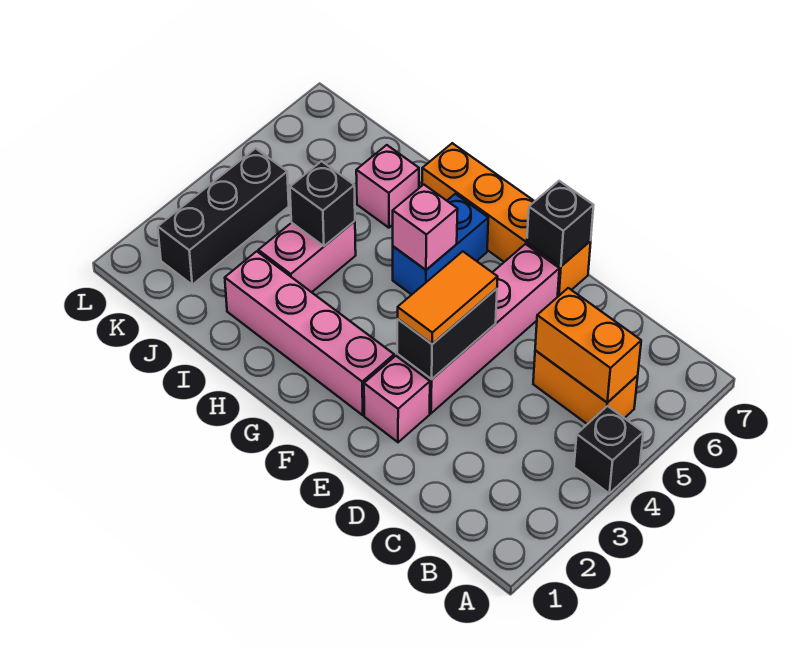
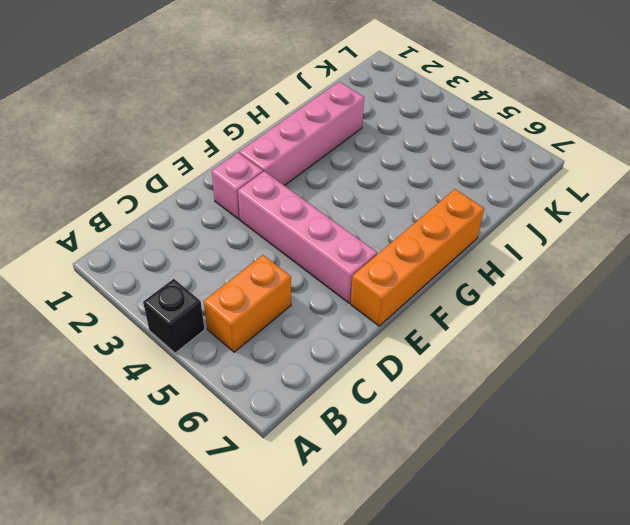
none -> blue brick G5:G6 level 1
none -> pink brick I3:I4 level 1
none -> pink brick I6 level 1

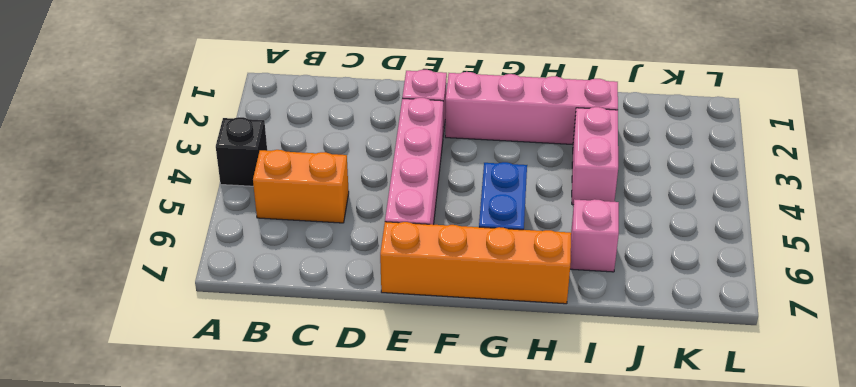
none -> black brick K2:K4 level 1
none -> orange brick B5:C5 level 2
none -> black brick E3:E4 level 2

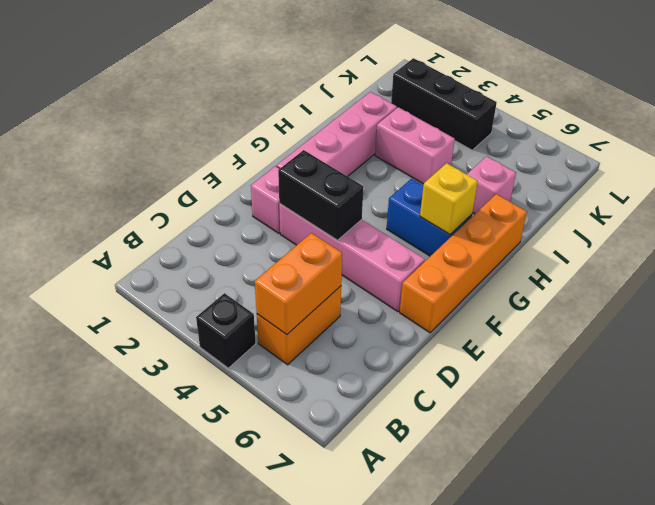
yellow brick G6 level 2 -> none
none -> black brick E7 level 2
none -> pink brick G5 level 2
none -> black brick I4 level 2

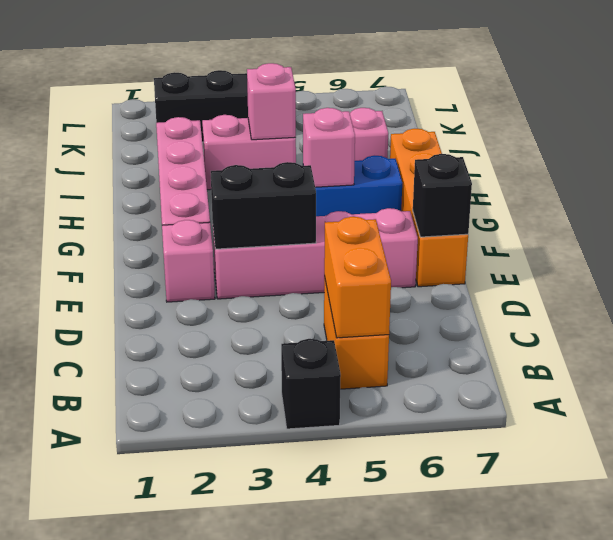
pink brick I4 level 2 -> black brick I4 level 2
none -> orange tile E3:E4 level 3

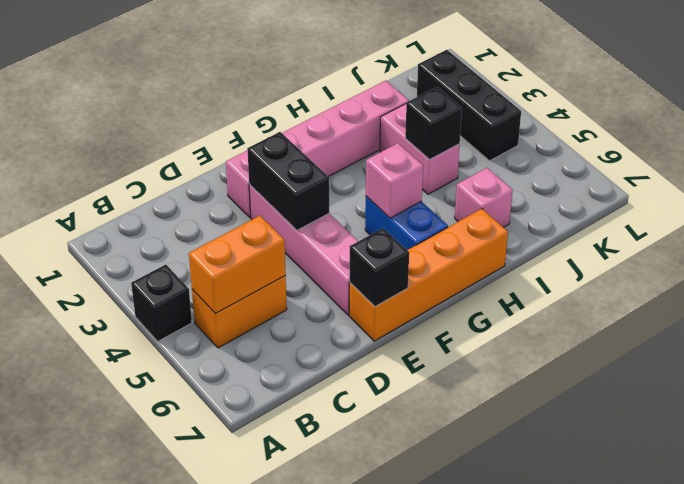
none -> orange tile E3:E4 level 3

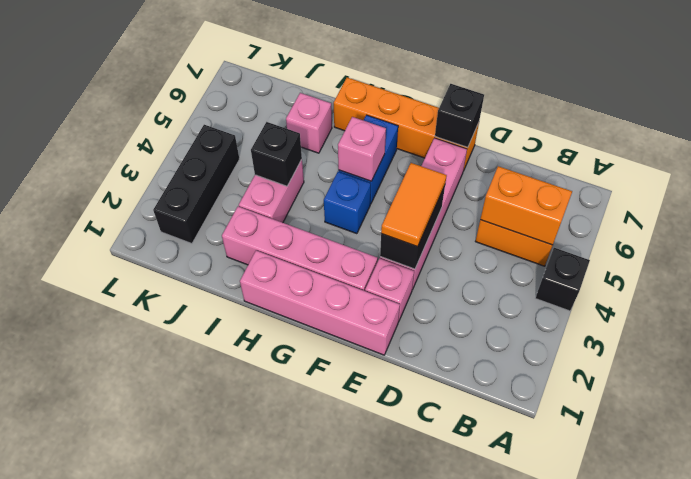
pink brick E1:H1 level 1 -> none
blue brick G4 level 1 -> none

